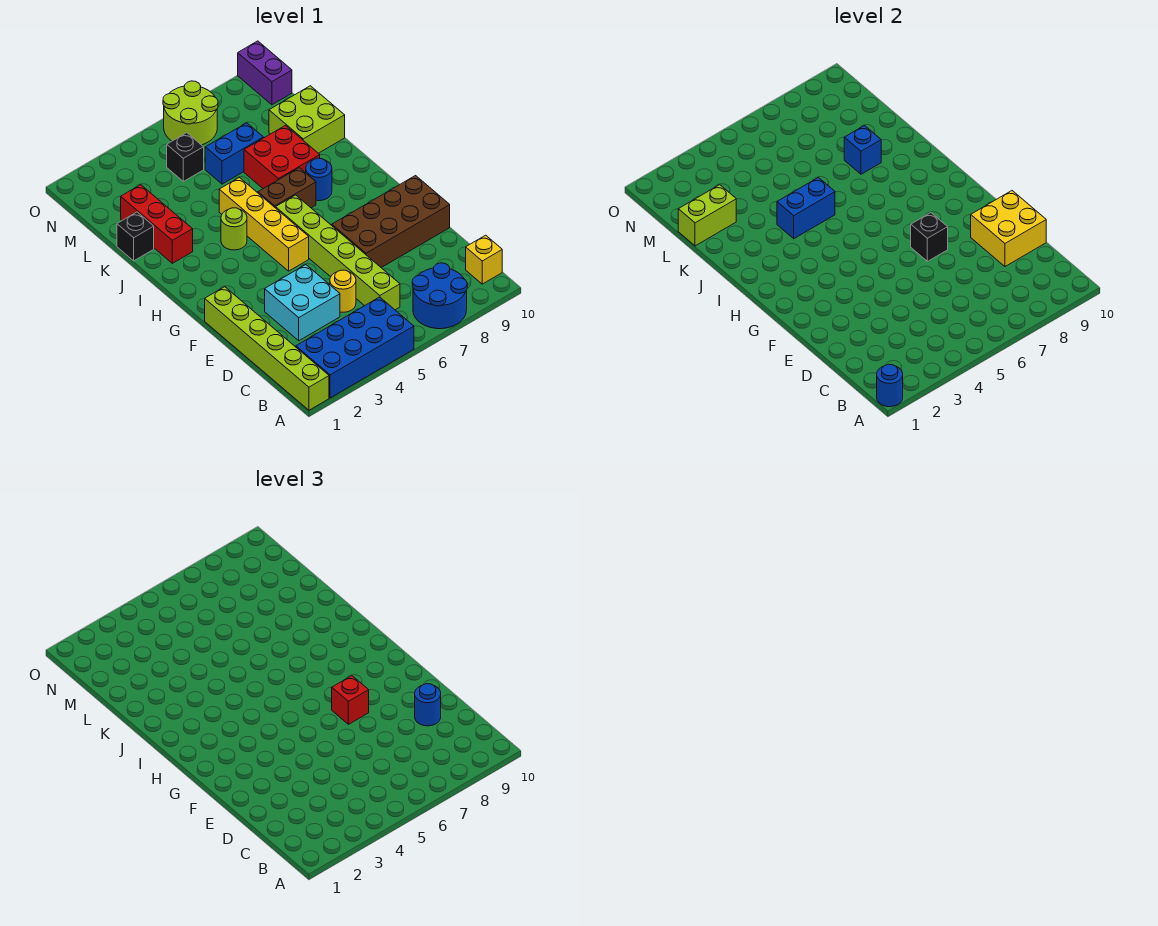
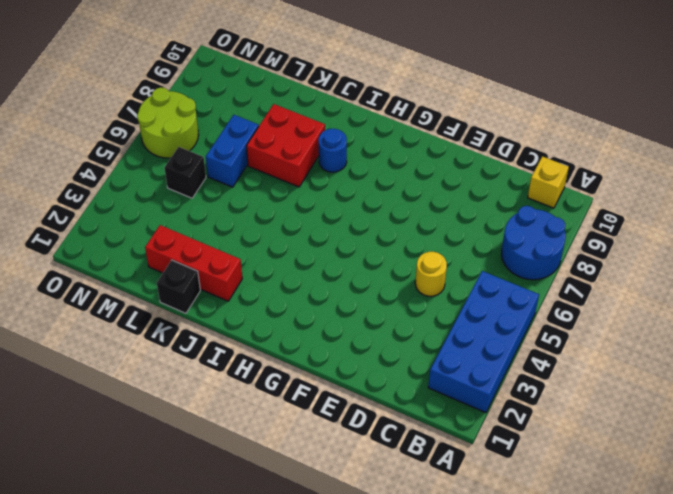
none -> lime brick A1:F1 level 1
none -> lime brick C6:H6 level 1
none -> cyan brick D3:E4 level 1

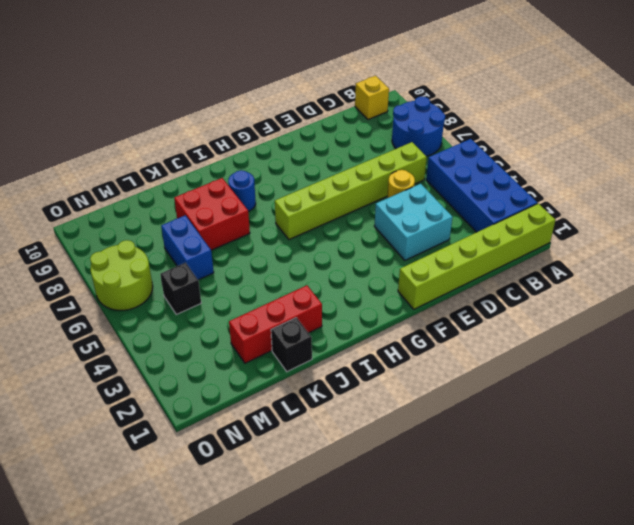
none -> brown brick E7:F10 level 1
none -> yellow brick G5:J5 level 1
none -> lime round brick I4 level 1

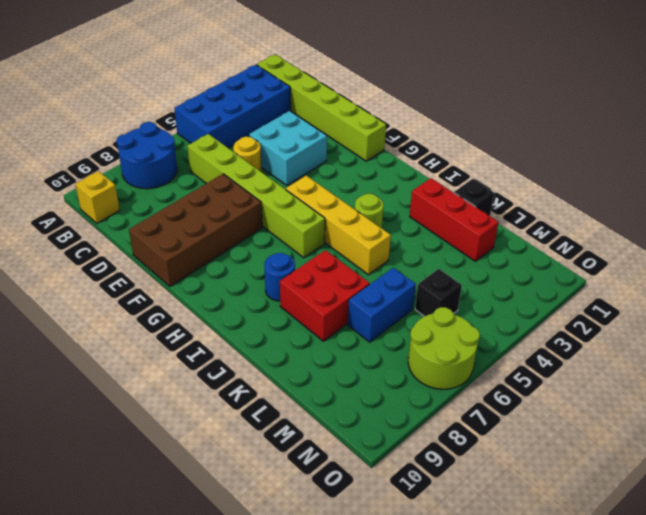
none -> brown brick I6:I7 level 1
none -> lime brick K9:L10 level 1
none -> purple brick N10:O10 level 1

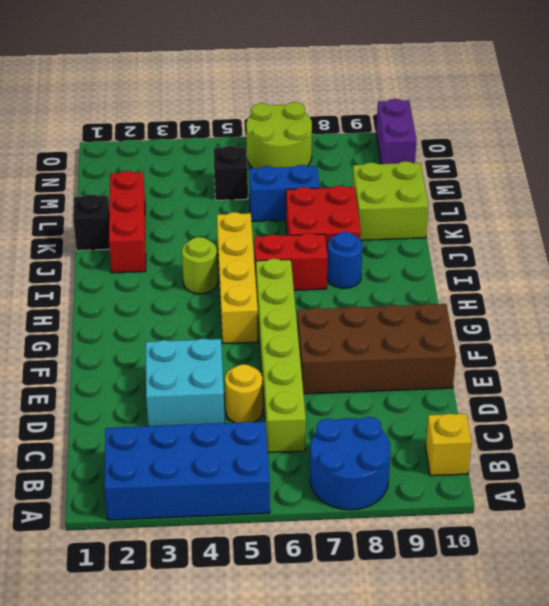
red brick I6:I7 level 1 -> brown brick I6:I7 level 1
none -> lime brick A1:F1 level 1
none -> blue round brick A1 level 2
none -> yellow brick D9:E10 level 2

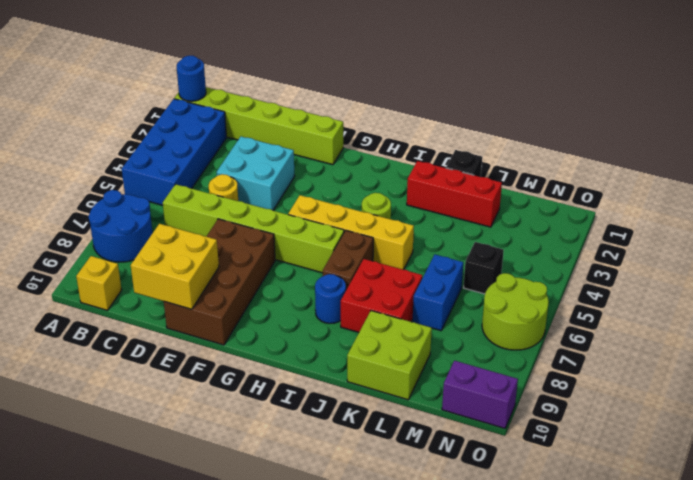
none -> black brick F7 level 2
none -> blue brick J4:J5 level 2
none -> blue brick K8 level 2

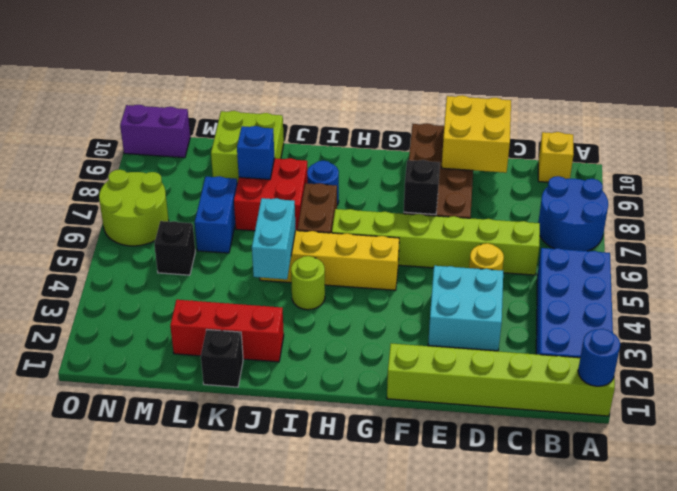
cyan brick J4:J5 level 2 -> blue brick J4:J5 level 2
none -> lime brick L1:L2 level 2
none -> blue round brick D9 level 3
none -> red brick F7 level 3

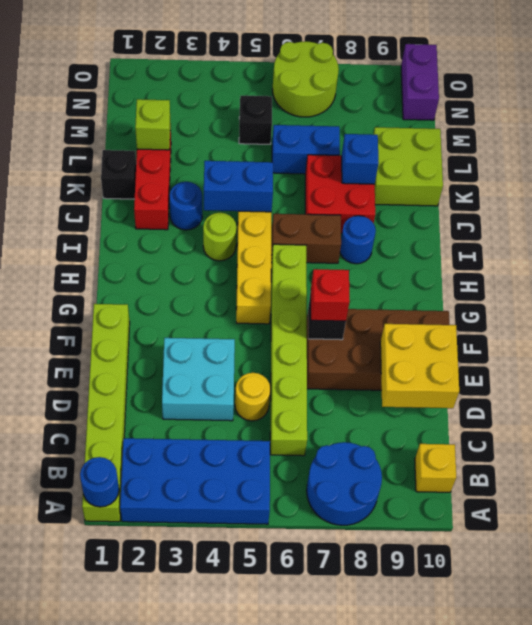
blue round brick J3 level 1 -> blue round brick D9 level 3
lime brick L2 level 2 -> lime brick L1:L2 level 2

